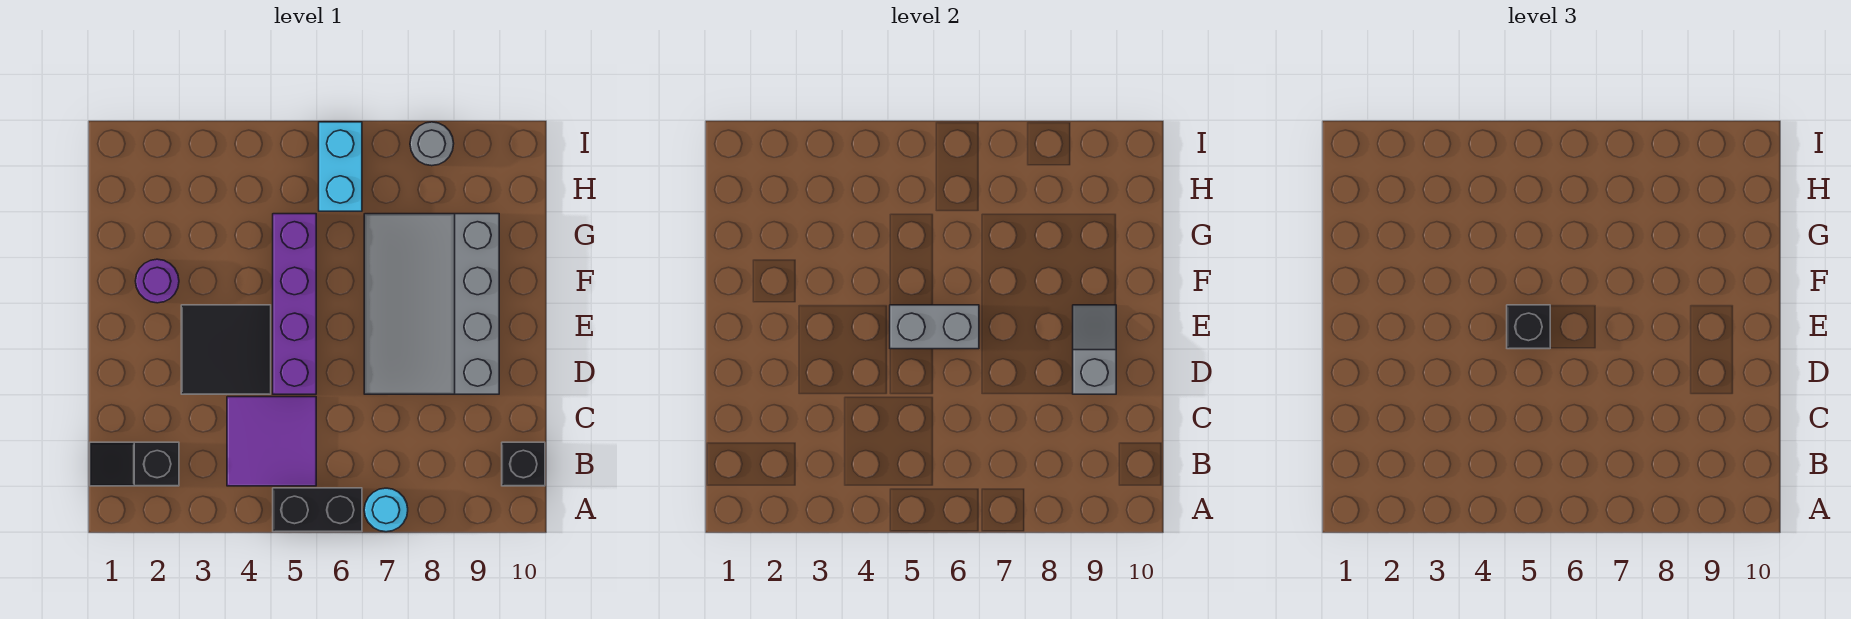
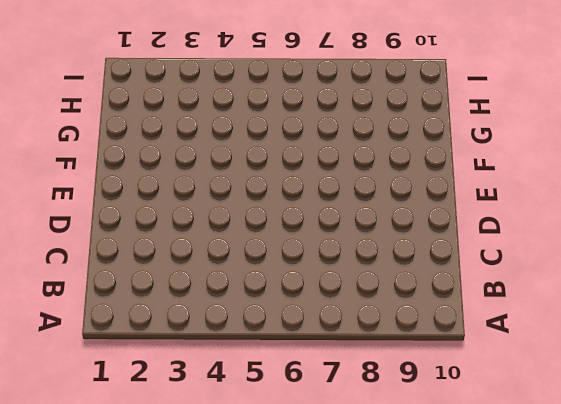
none -> black brick A5:A6 level 1
none -> cyan round brick A7 level 1
none -> black slope B1:B2 level 1 top 2

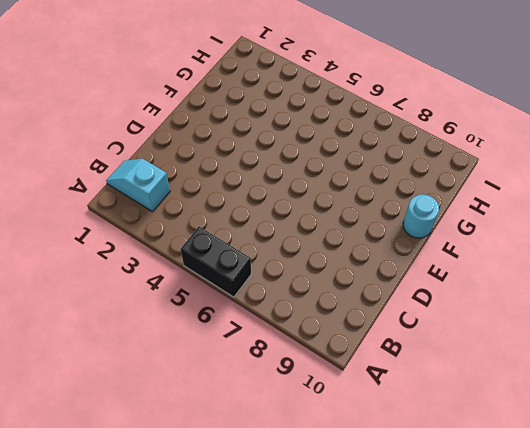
cyan slope B1:B2 level 1 top 2 -> black slope B1:B2 level 1 top 2
cyan round brick F10 level 1 -> cyan round brick A7 level 1
none -> purple tile B4:C5 level 1
none -> black brick B10 level 1
none -> black tile D3:E4 level 1

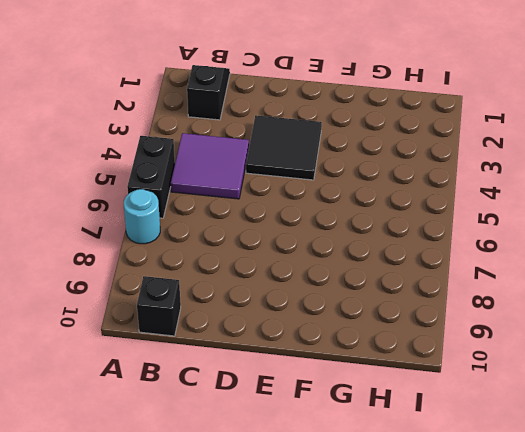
none -> purple brick D5:G5 level 1
none -> grey slope D7:G9 level 1 top 9
none -> purple round brick F2 level 1

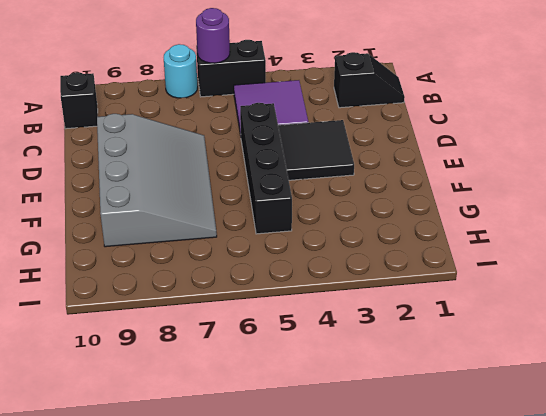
purple round brick A6 level 2 -> purple round brick F2 level 1
black brick D5:G5 level 1 -> purple brick D5:G5 level 1
none -> cyan brick H6:I6 level 1
none -> grey round brick I8 level 1
none -> grey slope D9:E9 level 2 top D

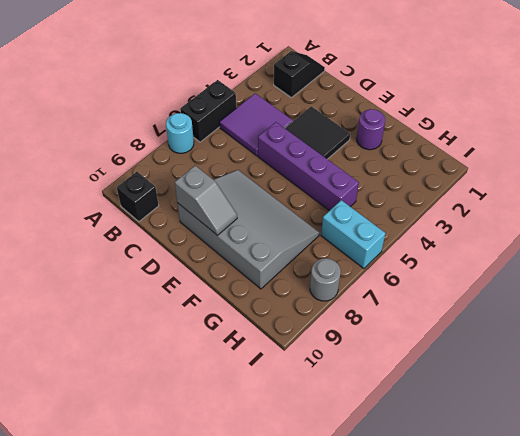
none -> grey brick E5:E6 level 2
none -> black brick E5 level 3

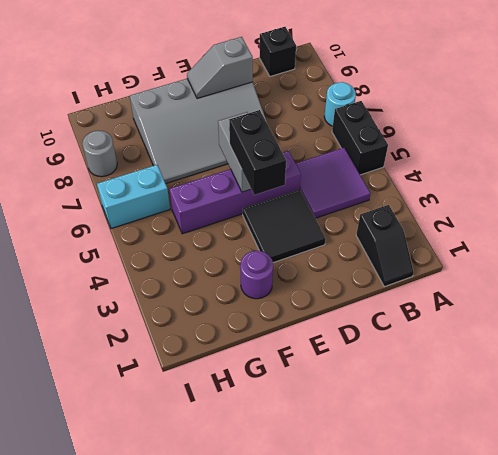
black brick E4:E5 level 3 -> black brick E5 level 3

